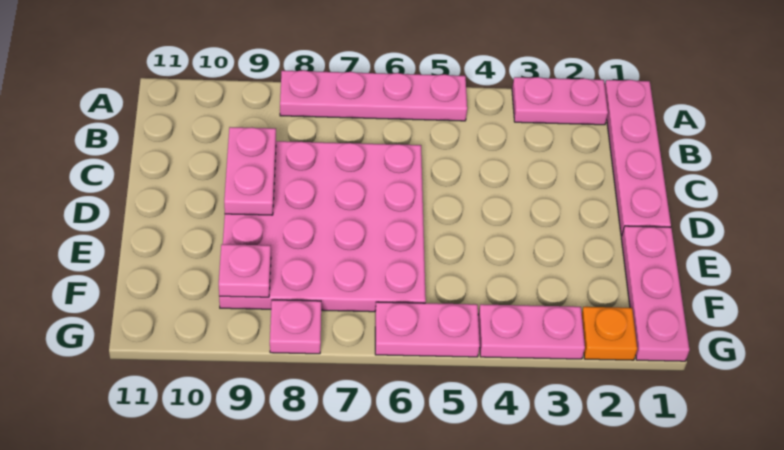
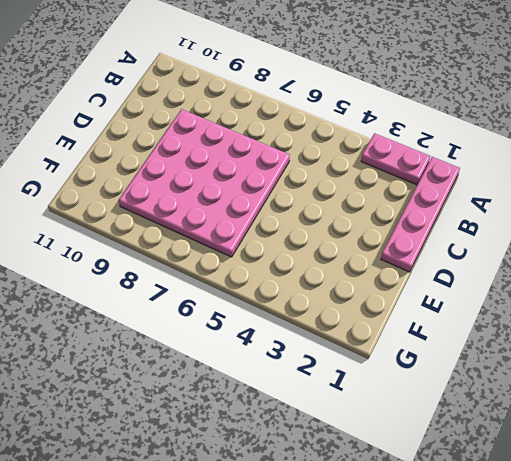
none -> pink plate A5:A8 level 1
none -> pink plate E1:G1 level 1

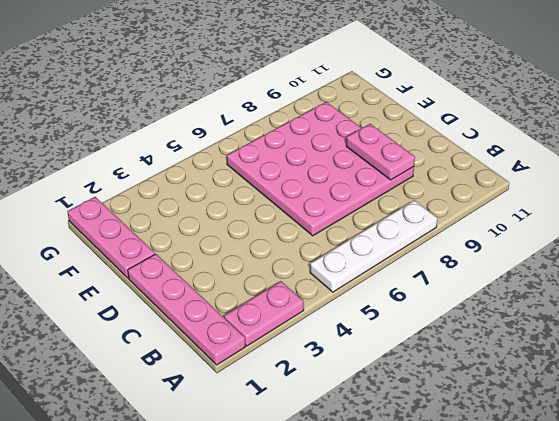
white plate A5:A8 level 1 -> pink plate A5:A8 level 1
none -> orange plate G2 level 1
none -> pink plate G3:G4 level 1

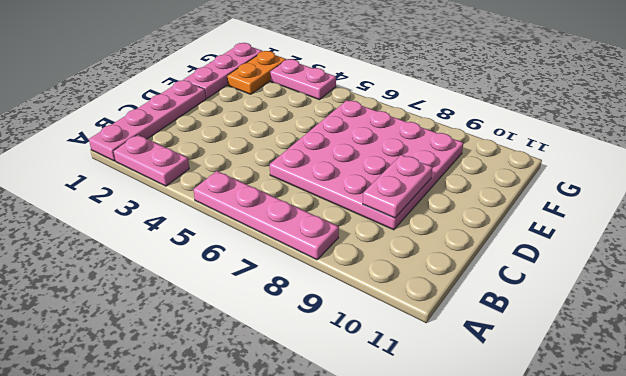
orange plate F2:G2 level 1 -> orange plate G2 level 1
none -> pink plate G5:G6 level 1
none -> pink plate G8 level 1

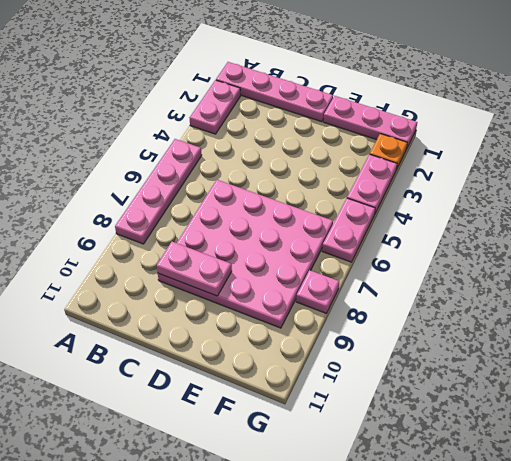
none -> pink plate F9 level 2

